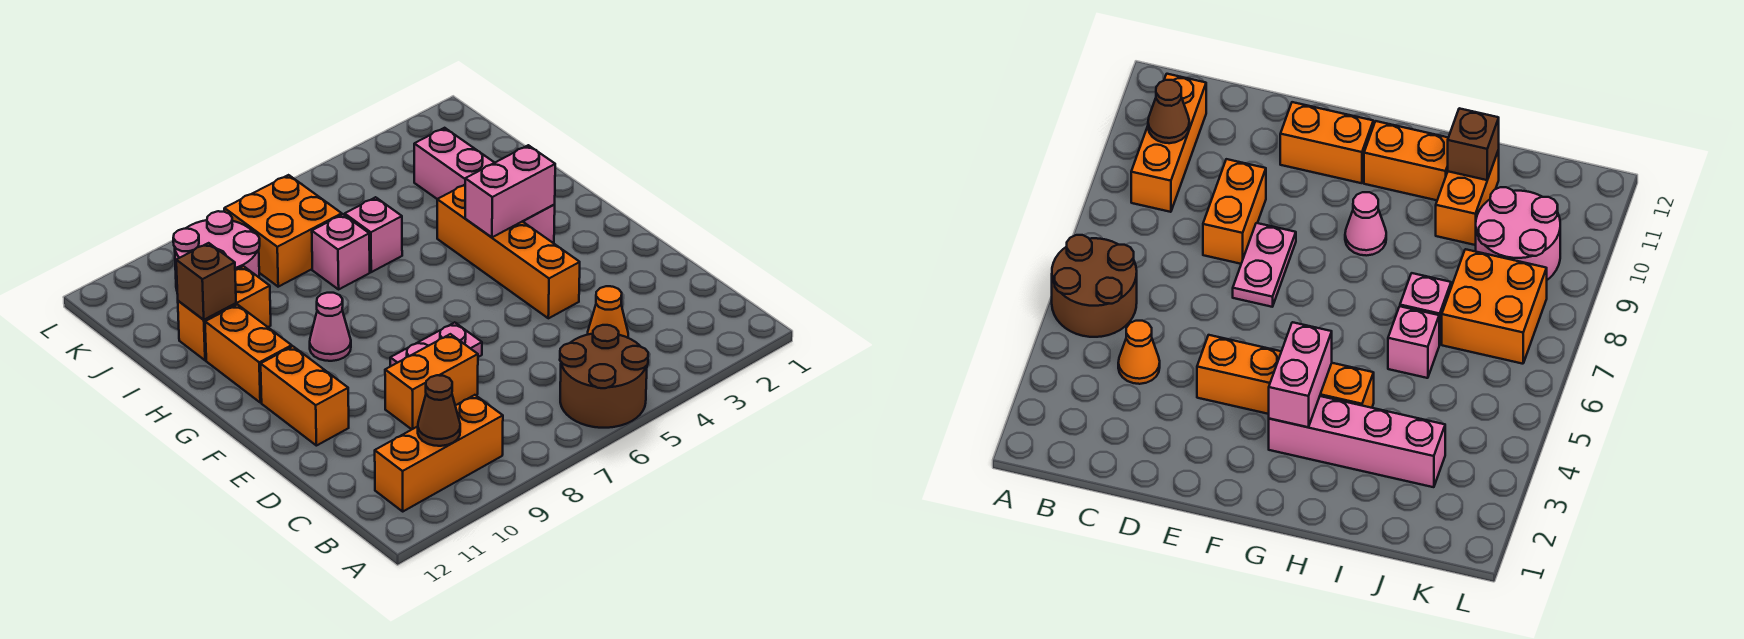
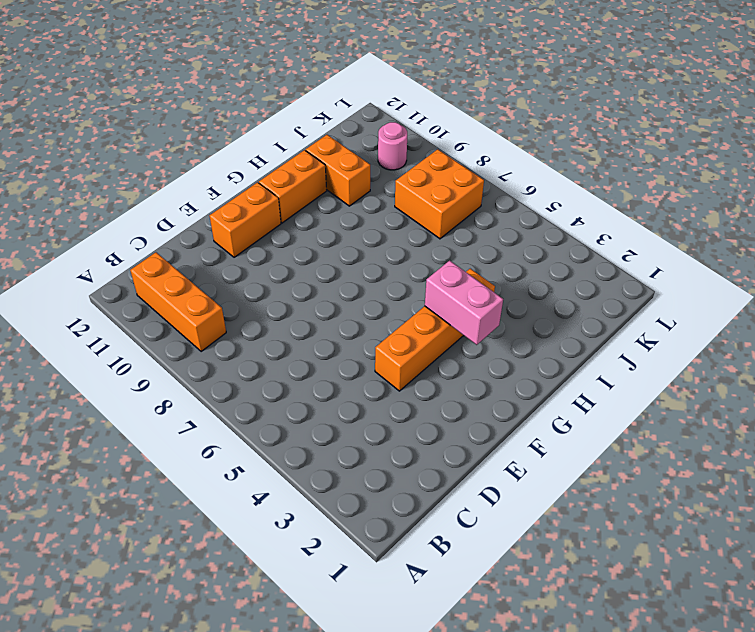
pink round brick K10 level 1 -> pink round brick J9:K10 level 1
none -> brown round brick A5:B6 level 1
none -> orange cone C4 level 1
none -> orange brick D8:D9 level 1

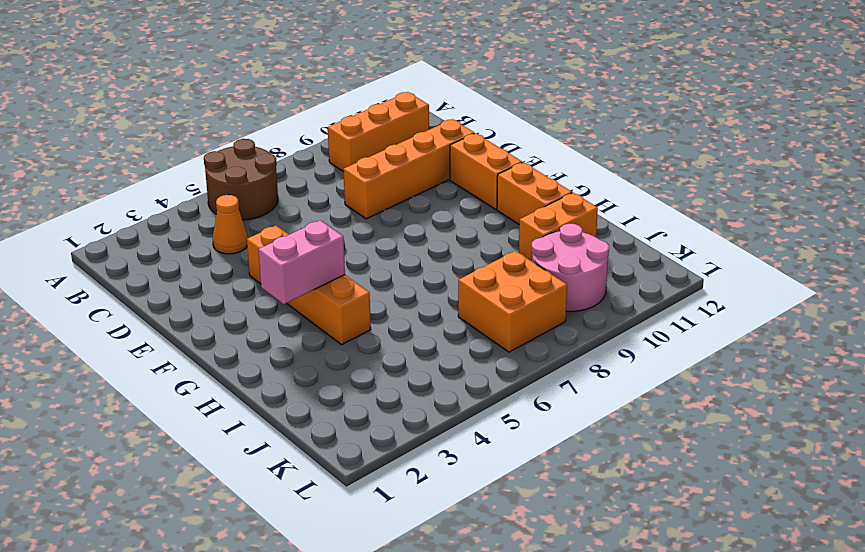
orange brick D8:D11 level 1 -> orange brick D8:D9 level 1
none -> pink plate E7:E8 level 1
none -> pink brick G3:J3 level 1
none -> pink cone G9 level 1

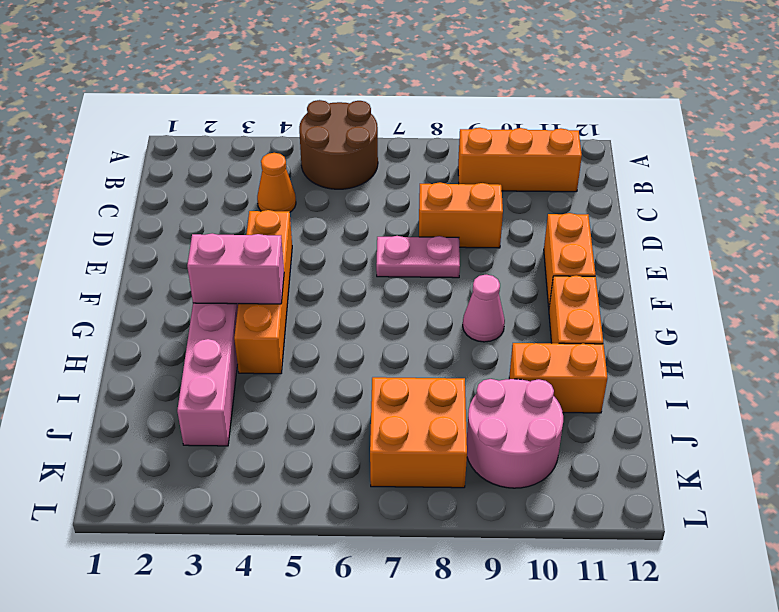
none -> pink brick I6 level 1
none -> pink brick I7 level 1
none -> brown cone B10 level 2

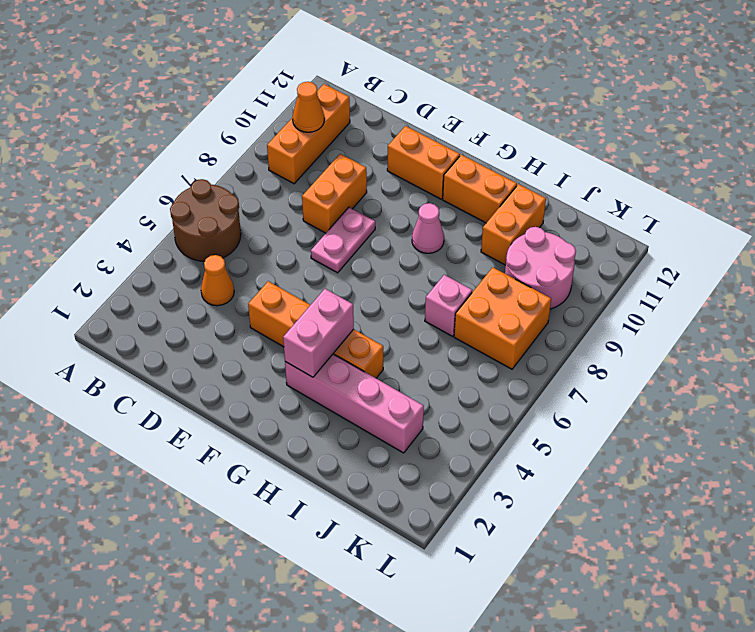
orange cone B10 level 2 -> brown cone B10 level 2
none -> pink brick I6 level 1
none -> brown brick I11 level 2

